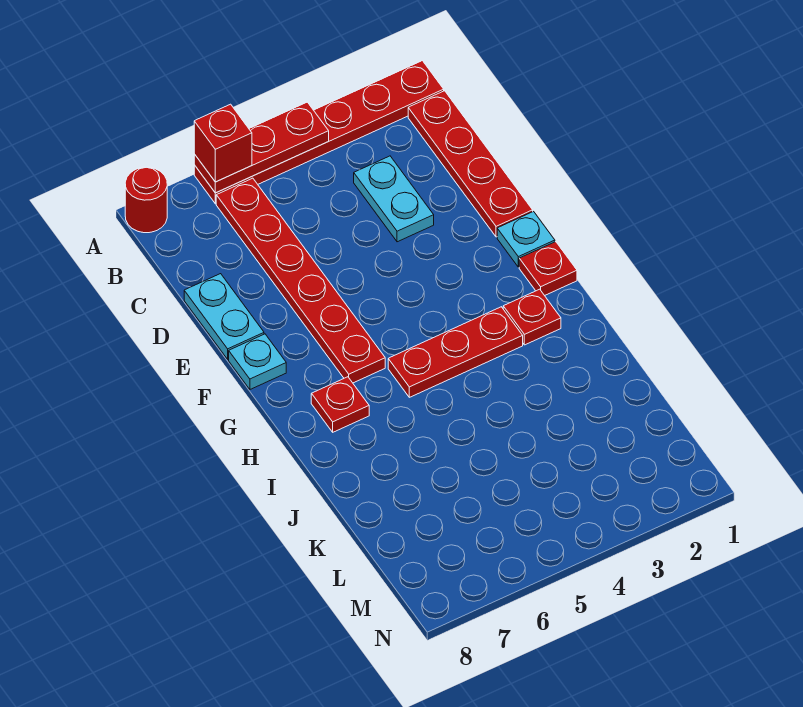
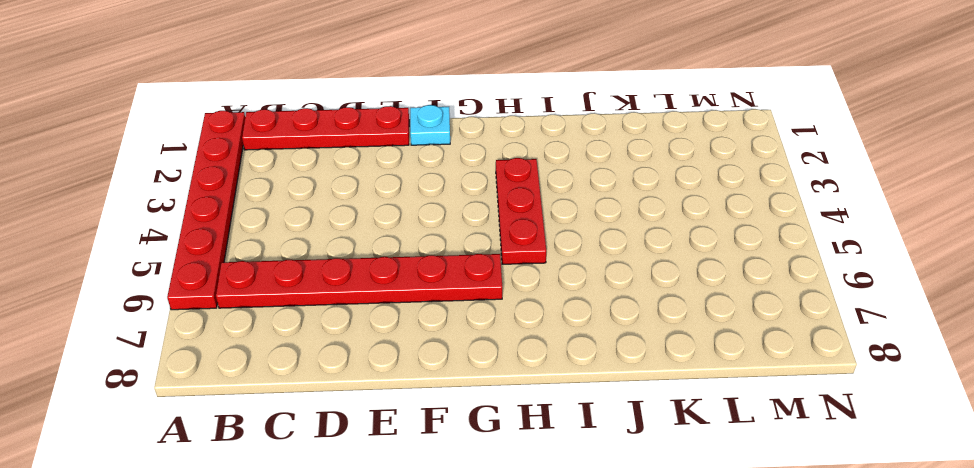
none -> red round brick A8 level 1
none -> cyan plate C3:D3 level 1
none -> cyan plate D8:E8 level 1

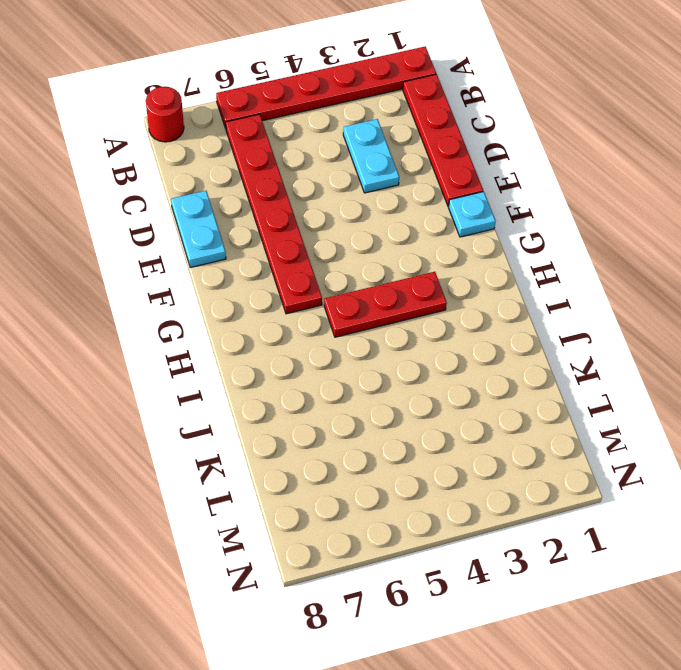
none -> cyan plate F8 level 1
none -> red plate G1 level 1
none -> red plate H2 level 1

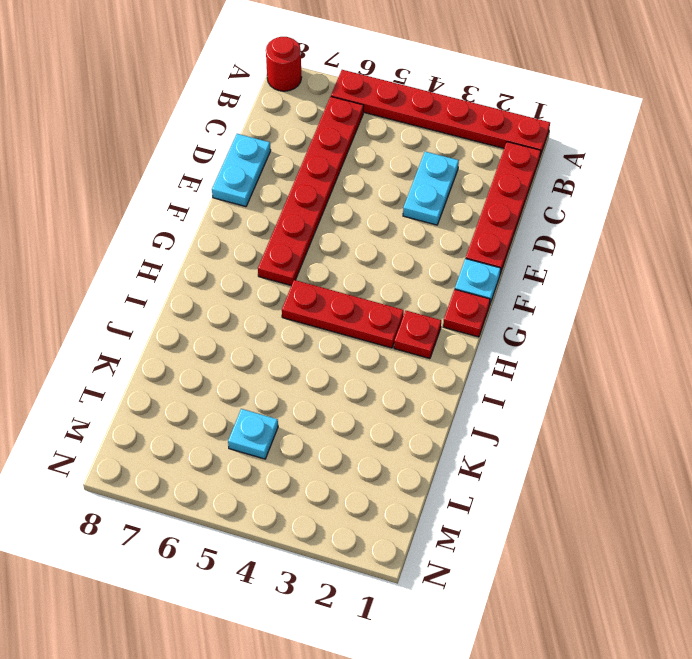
cyan plate L5 level 1 -> cyan plate F8 level 1
none -> red plate H7 level 1
none -> red plate A4:A6 level 2
none -> red brick A6 level 3

